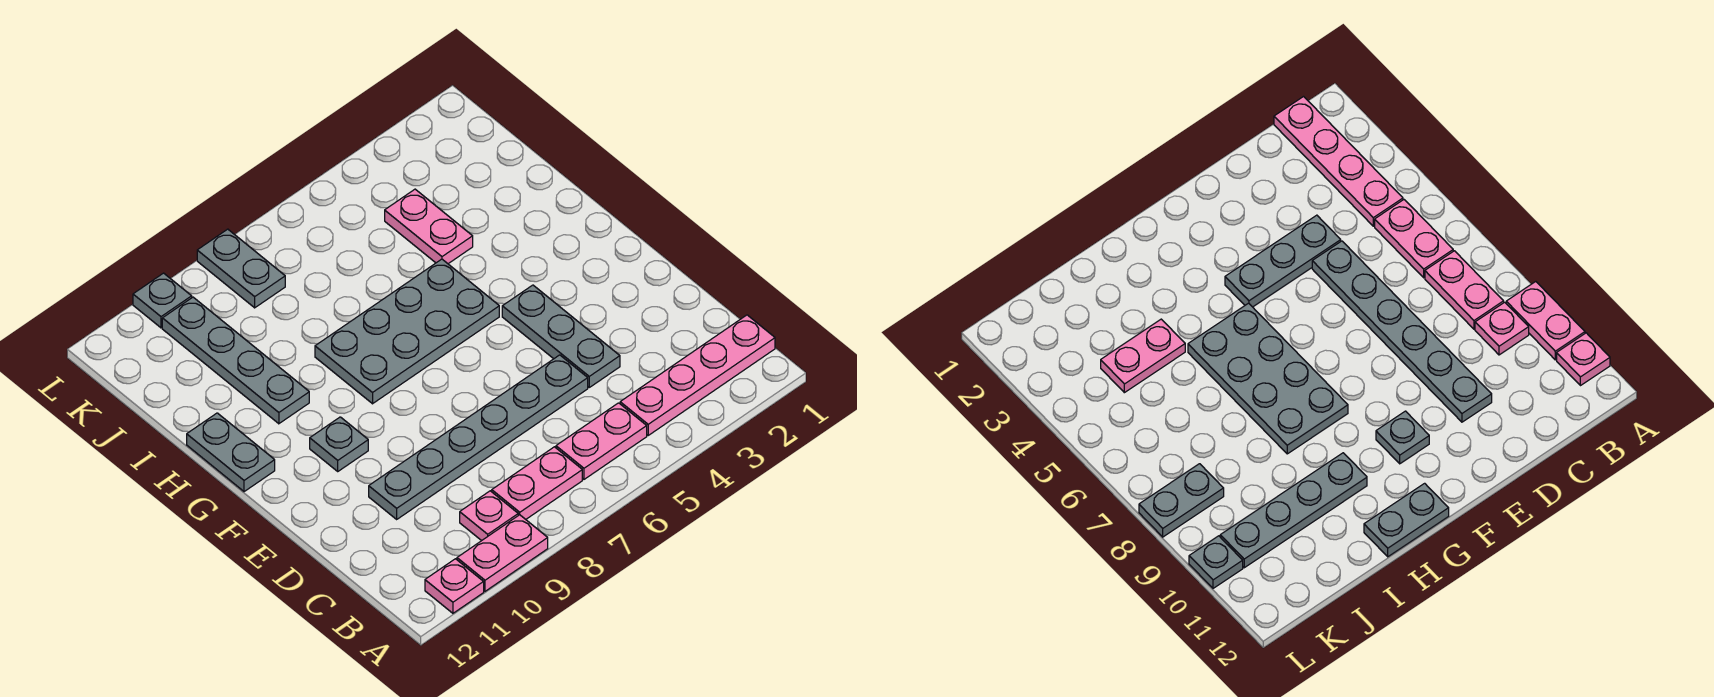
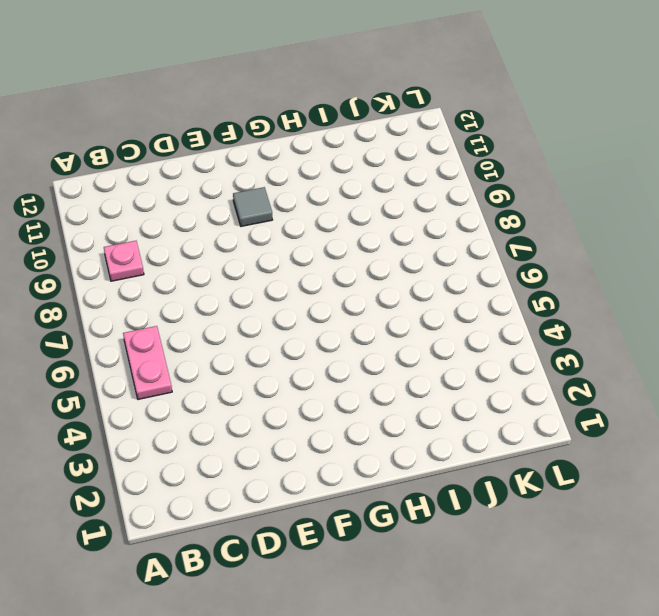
grey tile F10 level 1 -> grey plate F10 level 1
none -> pink plate A9:A10 level 1
none -> pink plate A11 level 1
none -> pink plate B1:B4 level 1

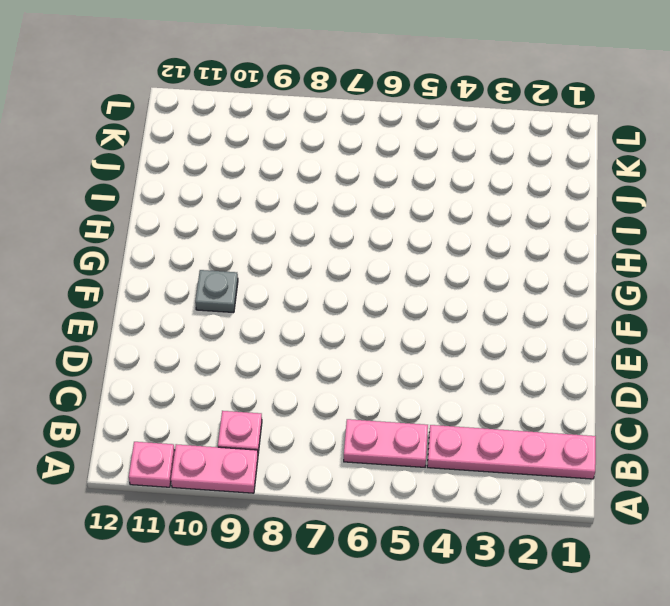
none -> pink plate B7:B8 level 1
none -> grey plate D4:F4 level 1
none -> grey plate D5:D10 level 1

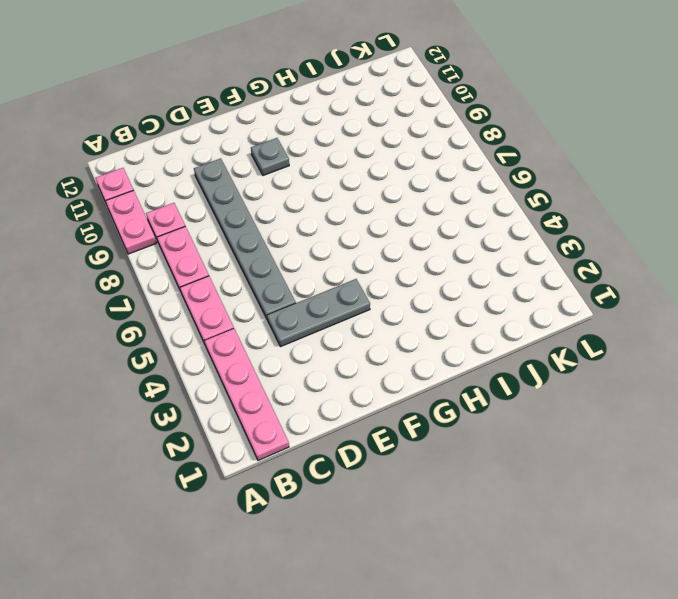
none -> grey plate G5:H8 level 1
none -> grey plate G12:H12 level 1
none -> grey plate H10:K10 level 1

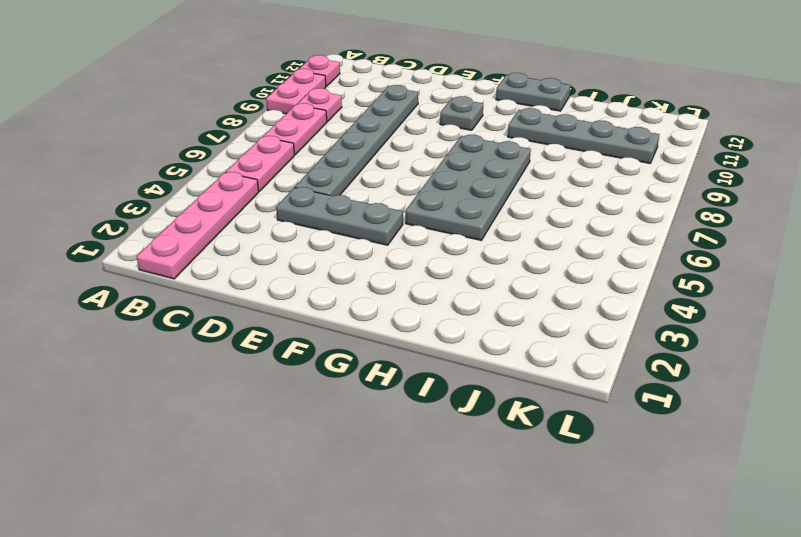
none -> pink plate I4:J4 level 1
none -> grey plate K8:L8 level 1
none -> grey plate L10 level 1

